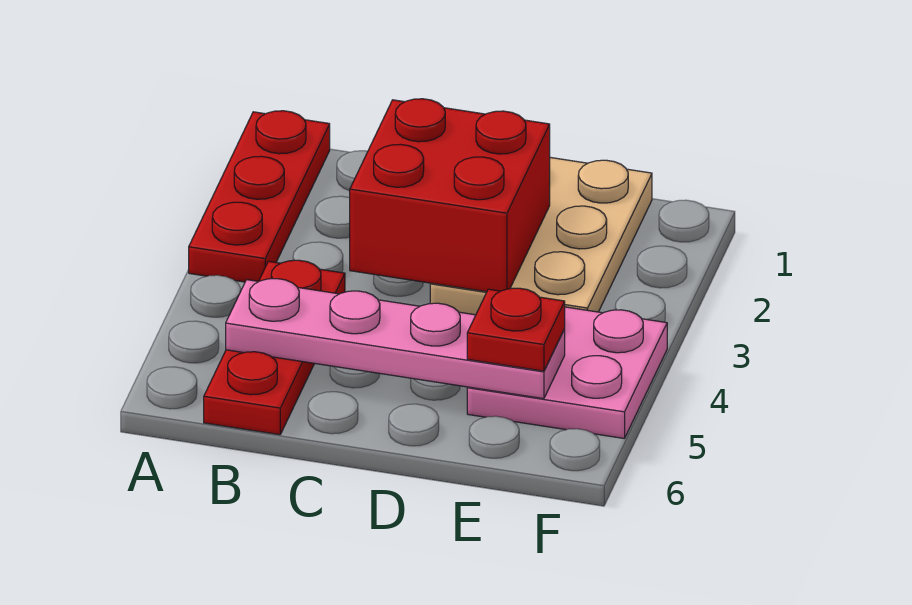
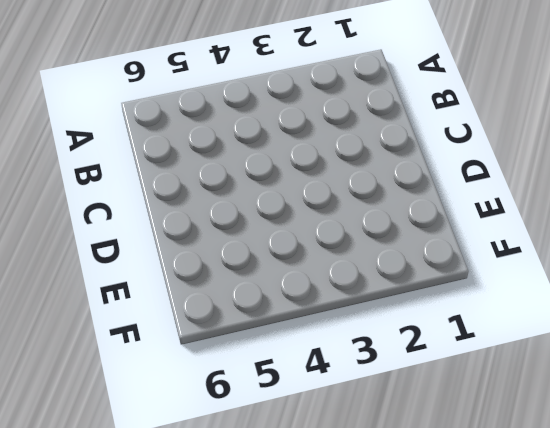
none -> red plate A1:A3 level 1
none -> red plate B4:B6 level 1

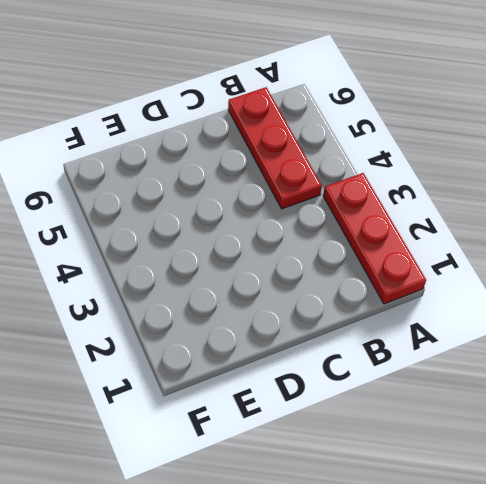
none -> tan plate D1:E3 level 1
none -> pink plate E4:F5 level 1

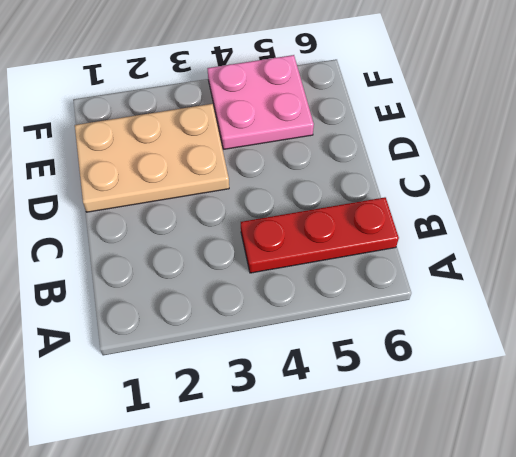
none -> red plate A1:A3 level 1
none -> pink plate B5:E5 level 2

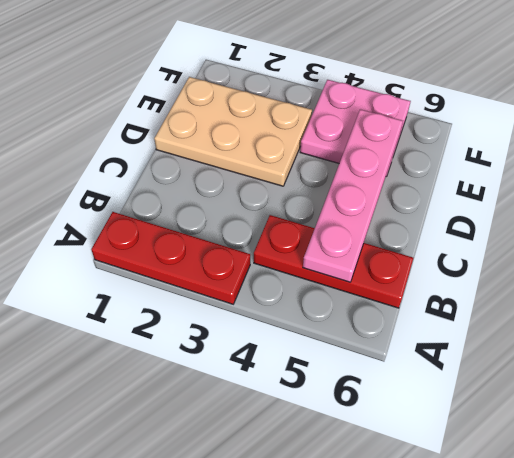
none -> red brick C2:D3 level 2
none -> red plate E5 level 3

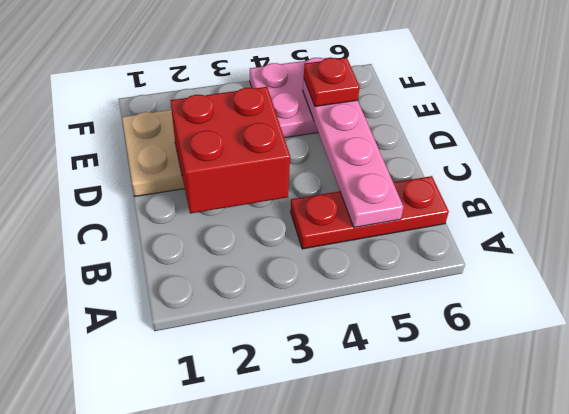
none -> red plate A1:A3 level 1

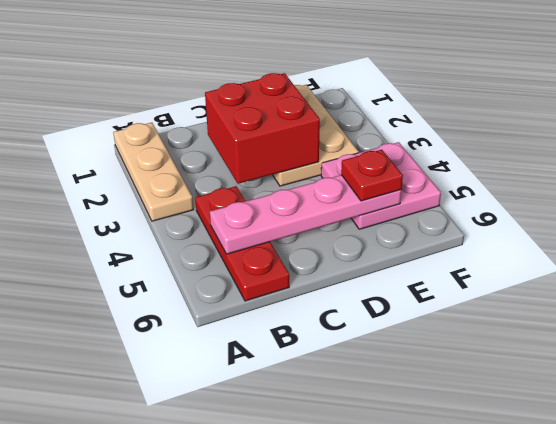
tan plate A1:A3 level 1 -> red plate A1:A3 level 1

